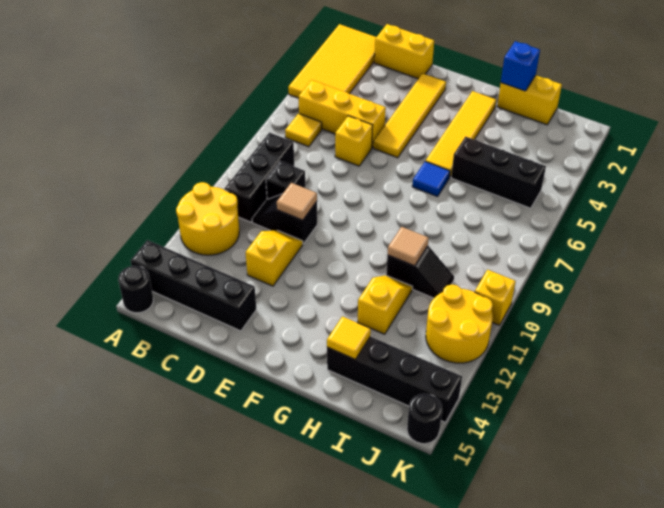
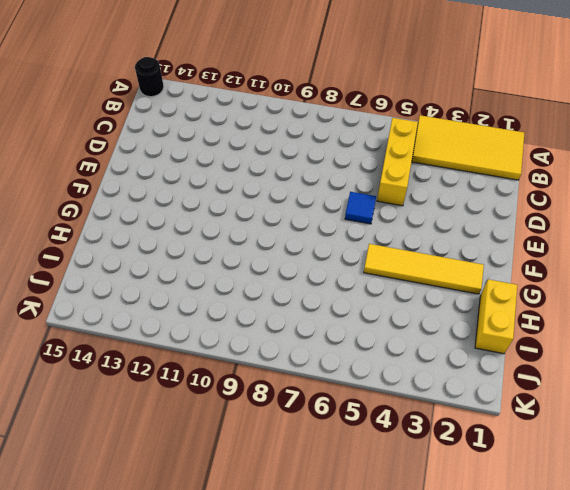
blue tile E6 level 1 -> blue tile G6 level 1
none -> yellow round brick A11:B12 level 1
none -> black brick A14:D14 level 1
none -> yellow tile B6 level 1

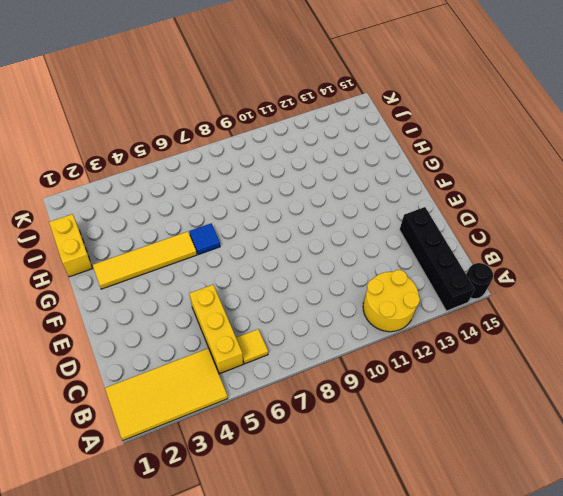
none -> black brick B8:B10 level 1
none -> yellow brick C1:D1 level 1
none -> black brick C9 level 1

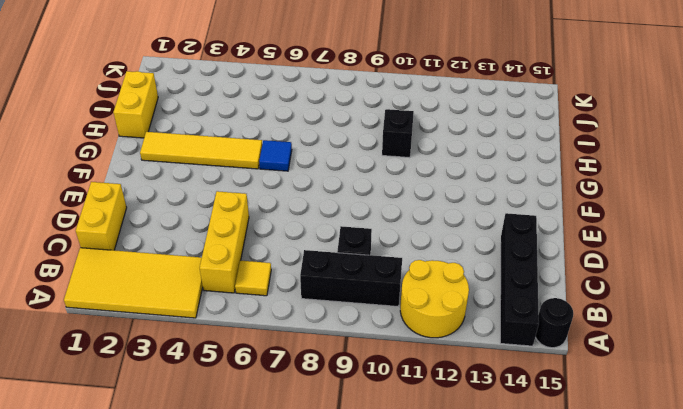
none -> black slope C10:D10 level 1 top D
none -> yellow brick D6 level 1
none -> yellow slope D11:D12 level 1 top 12

